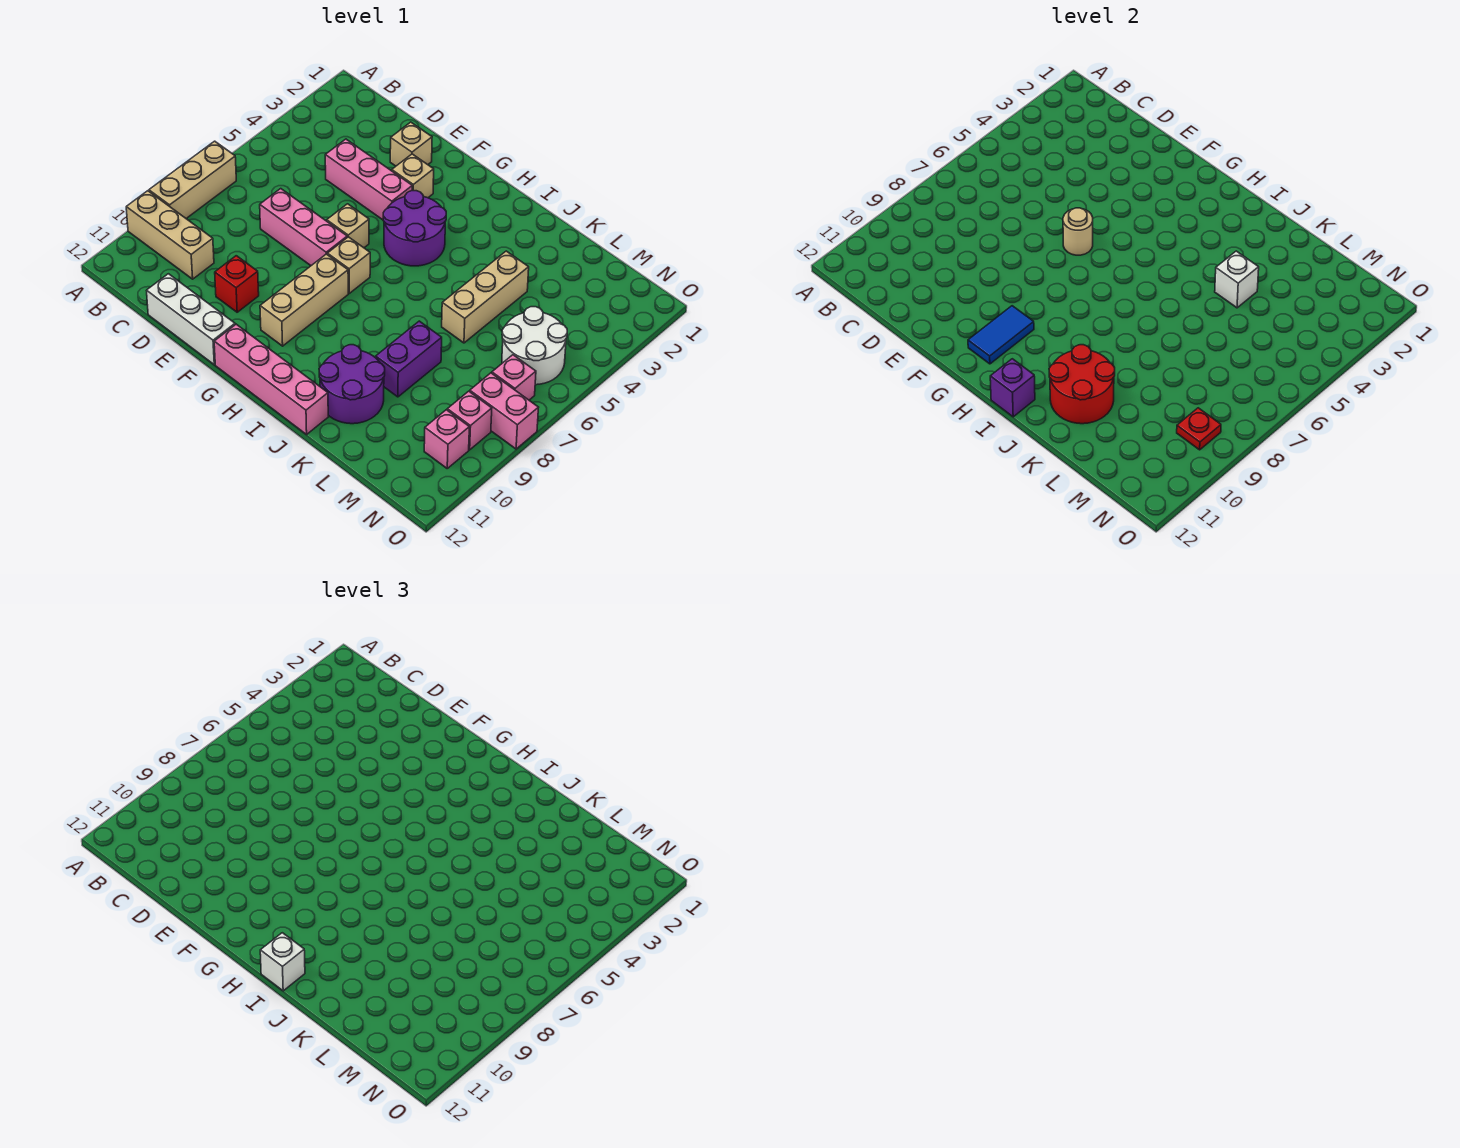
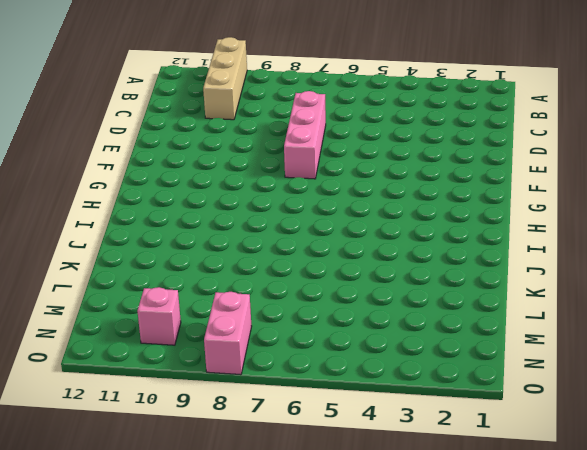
none -> tan brick A7:A9 level 1
none -> pink brick D4:F4 level 1
none -> white brick D12:F12 level 1

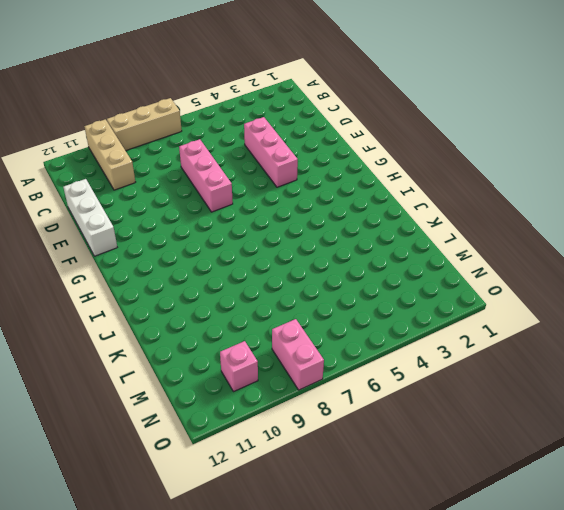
none -> tan brick E2 level 1
none -> red brick E10 level 1
none -> tan brick F3 level 1

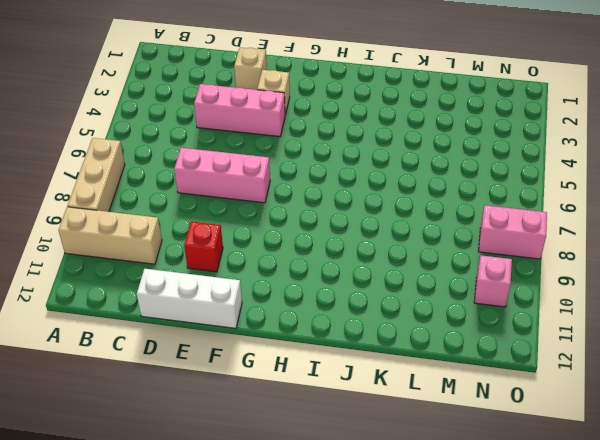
none -> tan brick F6 level 1
none -> purple round brick G4:H5 level 1
none -> tan brick G7 level 1

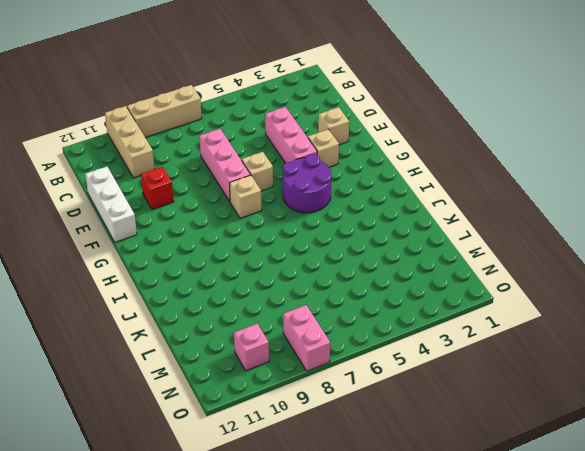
none -> tan brick G8:G10 level 1
none -> pink brick G12:J12 level 1
none -> purple round brick J10:K11 level 1

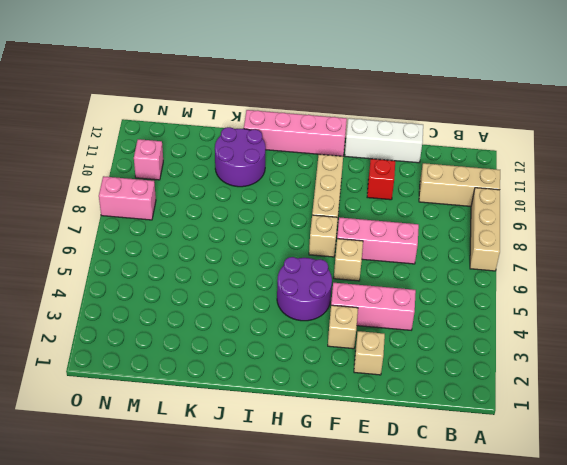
none -> tan brick K4:K6 level 1
none -> purple brick K8:K9 level 1
none -> white round brick M5:N6 level 1

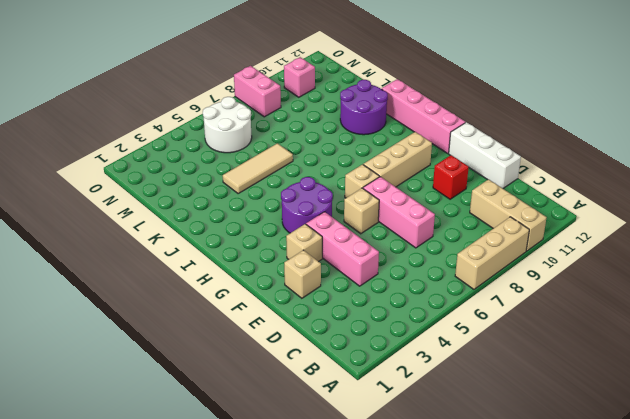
tan tile K4:K6 level 1 -> tan brick K4:K6 level 1
none -> purple brick K8:K9 level 1
none -> pink brick N7 level 1
none -> pink brick N9 level 1

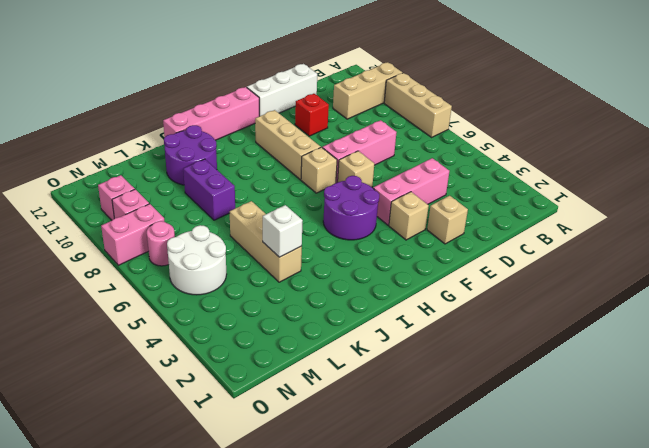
pink round brick N7 level 1 -> pink brick N7 level 1
none -> tan round brick F6 level 2
none -> blue tile G10:G11 level 2
none -> purple brick I12 level 2

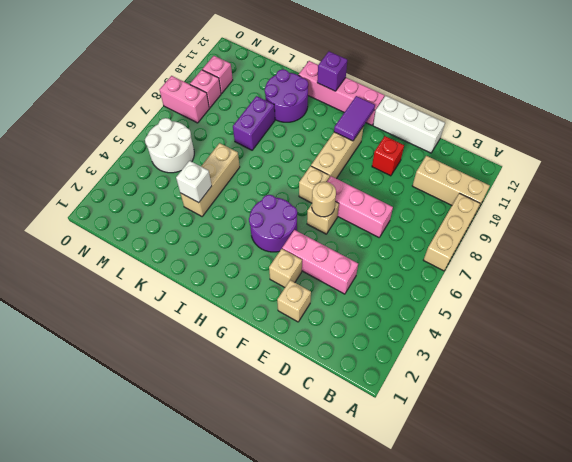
purple tile G10:G11 level 2 -> blue tile G10:G11 level 2
none -> pink brick N7 level 1
none -> red round brick J10:K11 level 2
none -> red plate N9 level 2

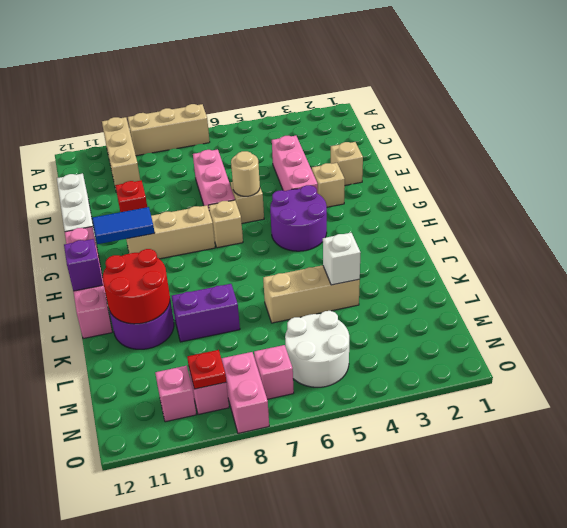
none -> white brick I12 level 3

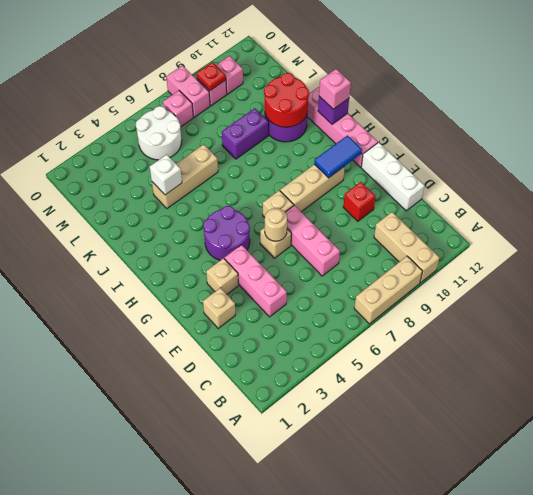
pink brick I12 level 3 -> white brick I12 level 3

